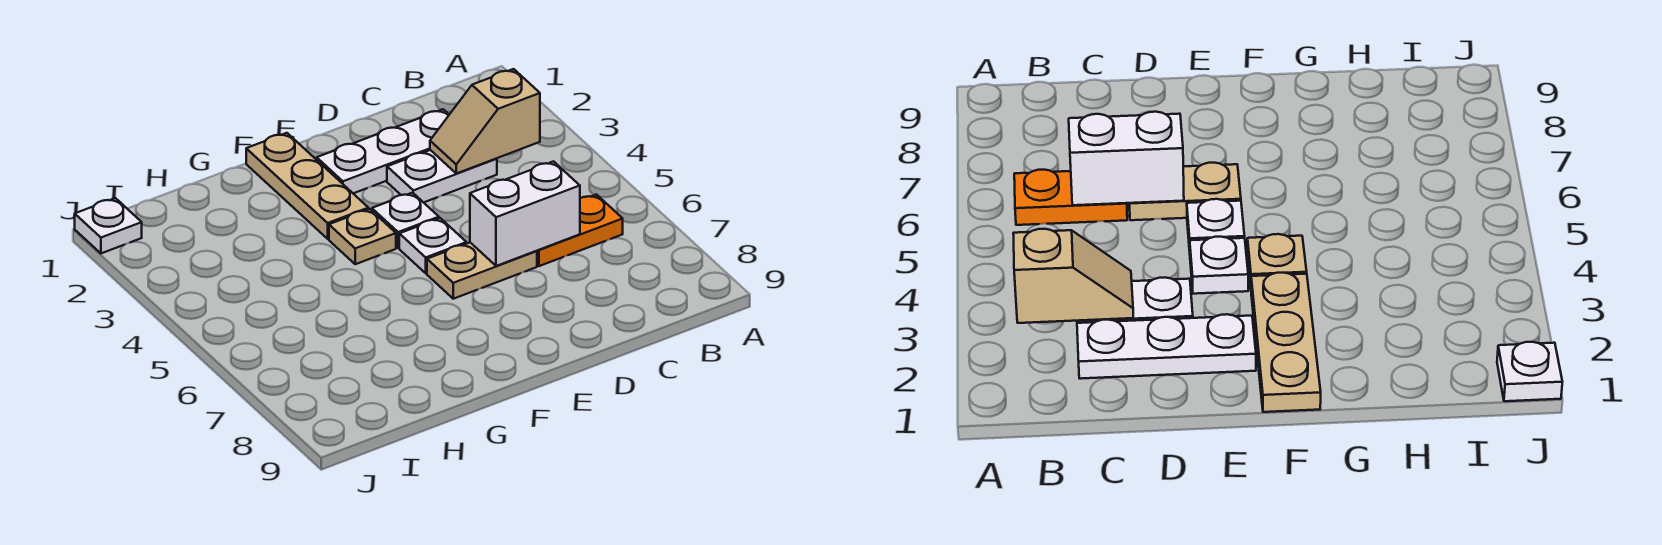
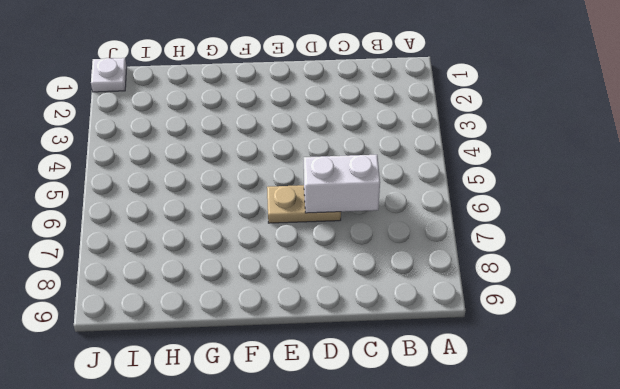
none -> orange plate B6:C6 level 1
none -> white plate C2:E2 level 1

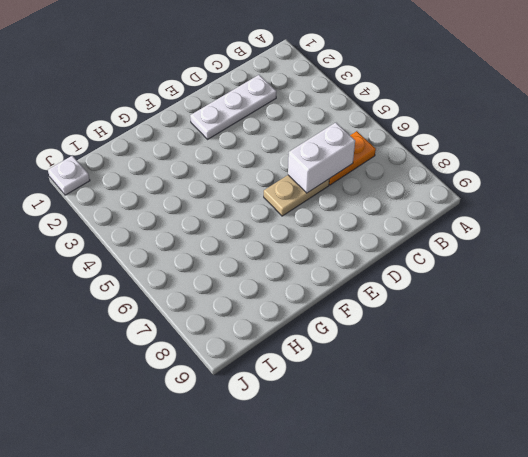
none -> white plate C3:D3 level 1
none -> white plate E4 level 1

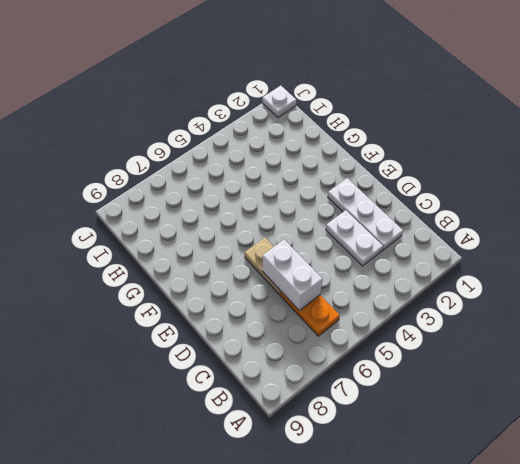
none -> white plate E4 level 1
none -> white plate E5 level 1

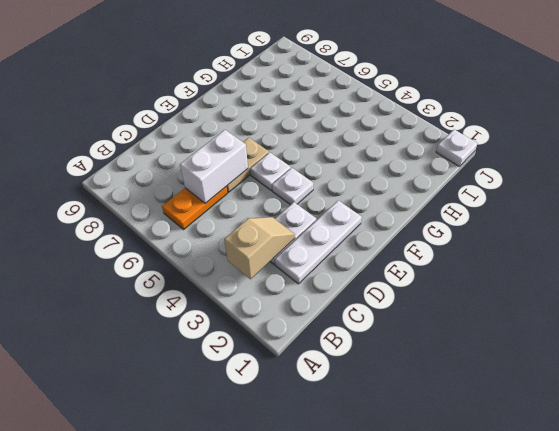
none -> tan plate F1:F3 level 1
none -> tan plate F4 level 1

